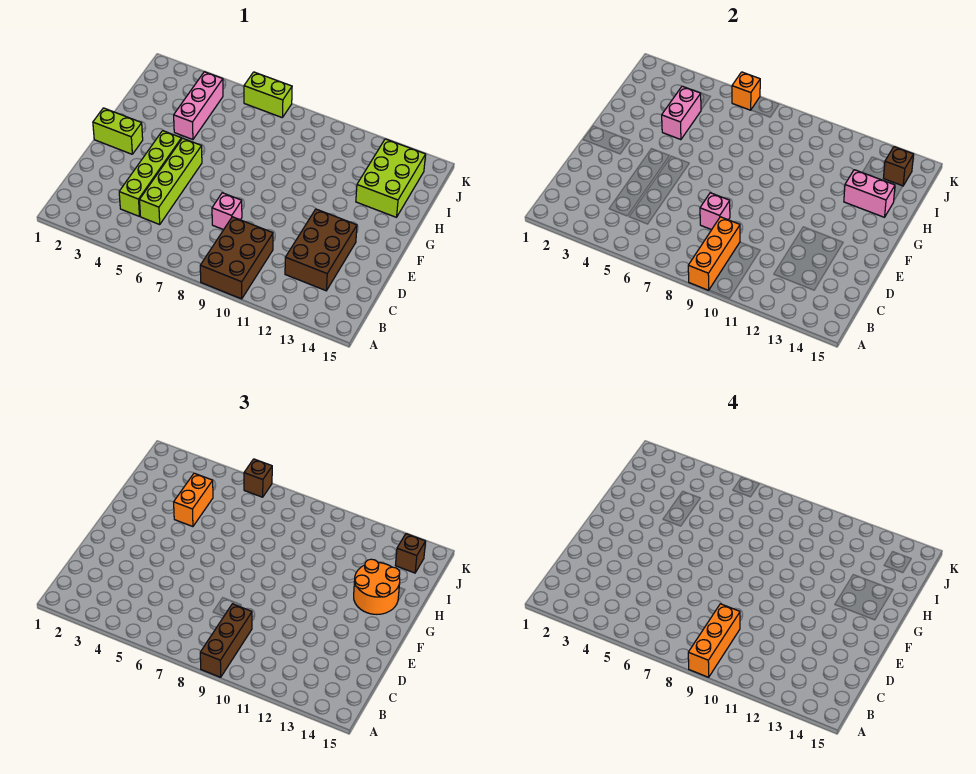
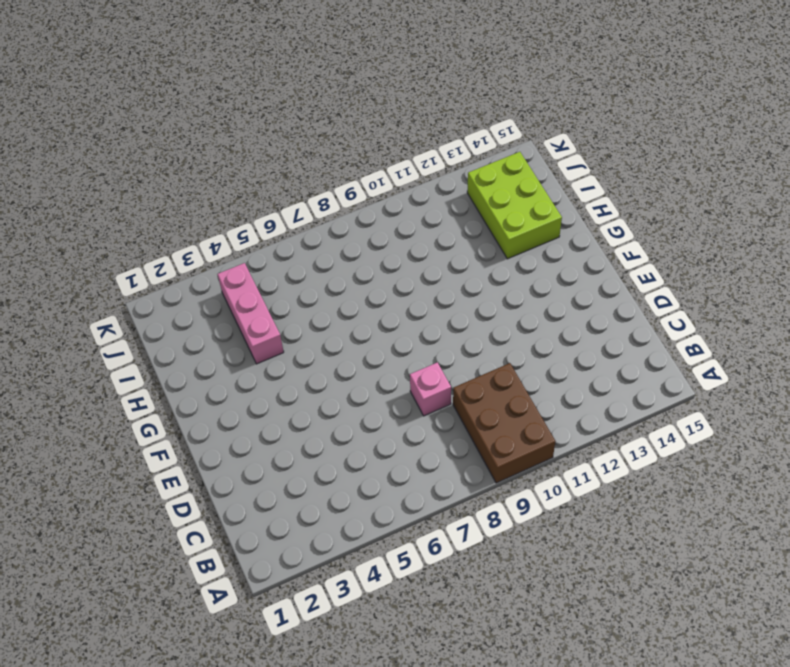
none -> lime brick C4:F4 level 1
none -> lime brick C5:F5 level 1
none -> brown brick C12:E13 level 1

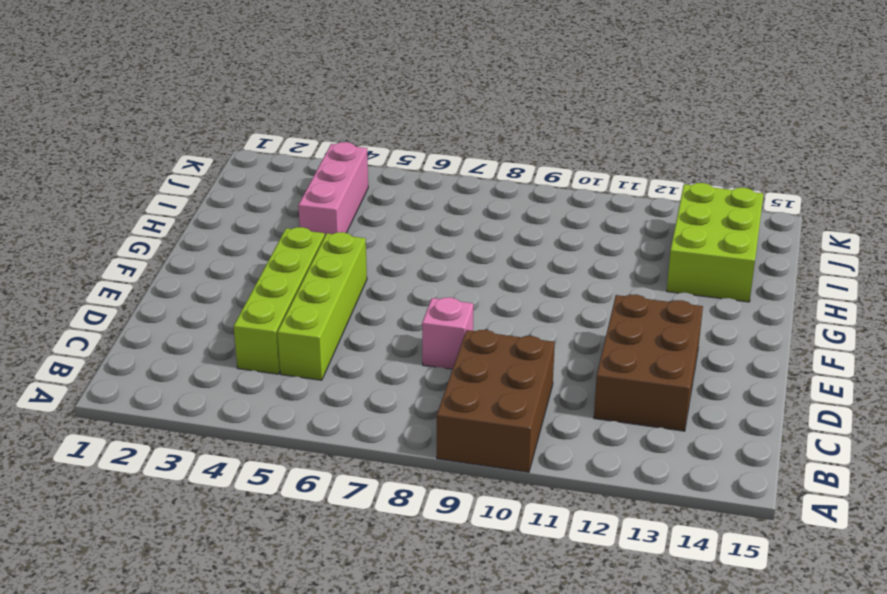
none -> lime brick F1:F2 level 1
none -> lime brick K6:K7 level 1
none -> orange brick A9:C9 level 2

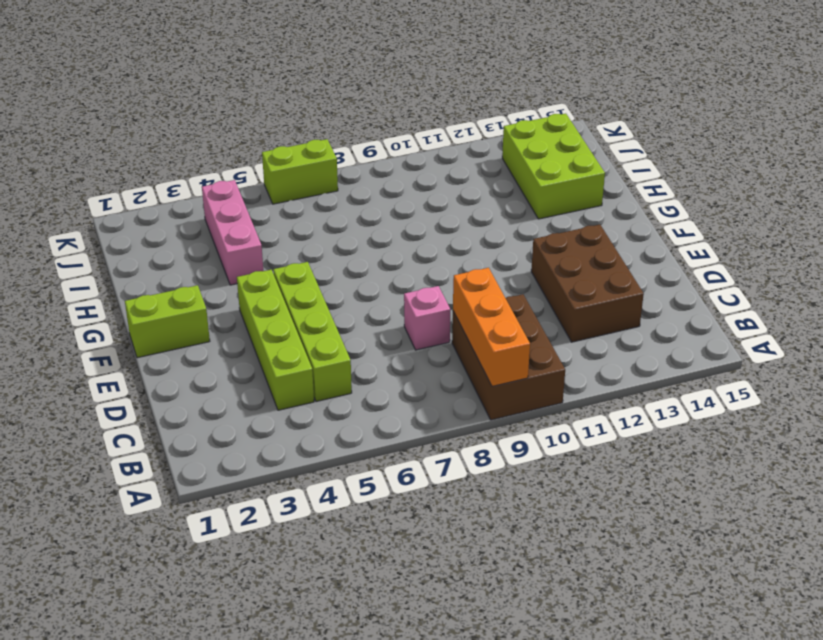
none -> pink brick D8 level 2
none -> pink brick H4:I4 level 2
none -> pink brick H13:H14 level 2

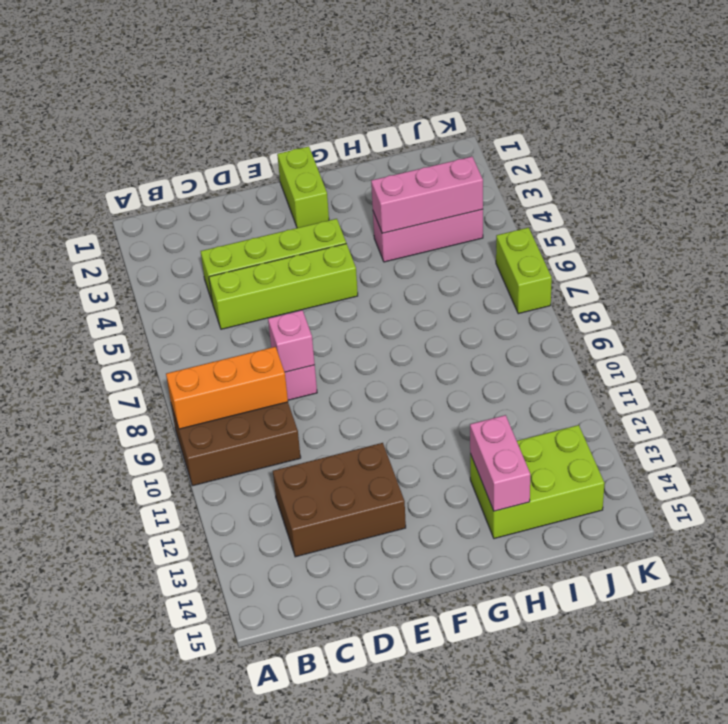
pink brick H4:J4 level 2 -> pink brick H4:I4 level 2
none -> brown brick J14 level 2
none -> orange brick K6 level 2
none -> brown brick A9:C9 level 3

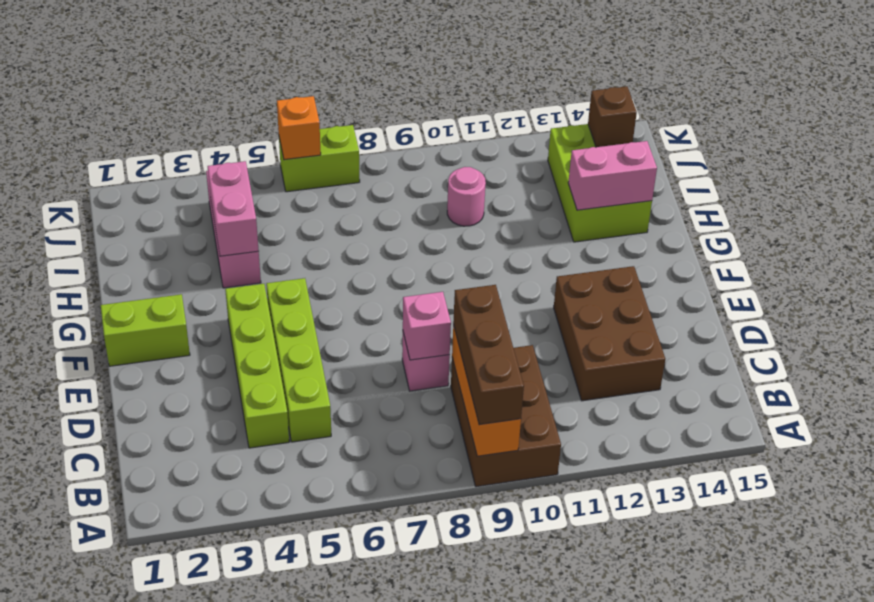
pink round brick I10 level 1 -> none
none -> orange round brick G13:H14 level 3
none -> orange brick H4:I4 level 3
none -> brown brick J14 level 3

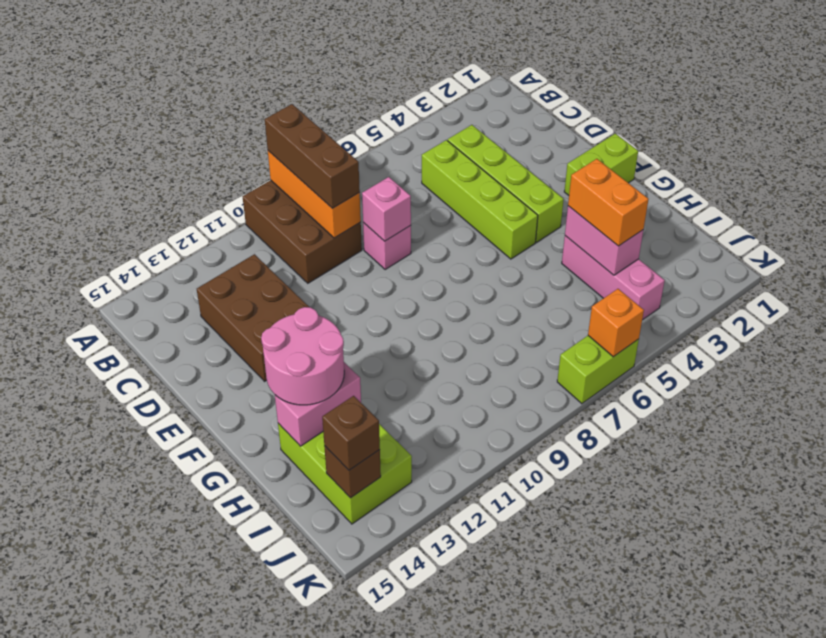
pink round brick G13:H14 level 3 -> orange round brick G13:H14 level 3
none -> brown brick K6 level 3
none -> orange brick A9:C9 level 4

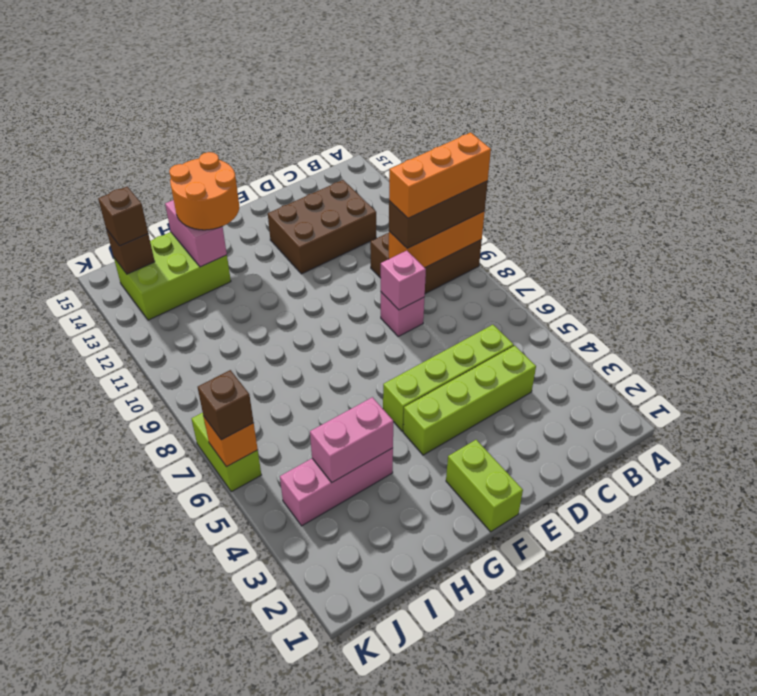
none -> orange brick H4:I4 level 3

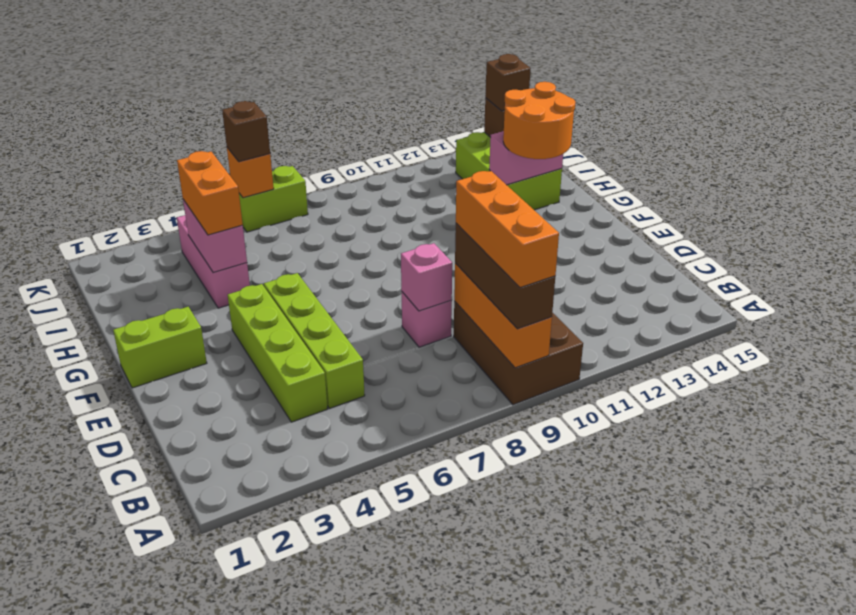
none -> brown brick C12:E13 level 1

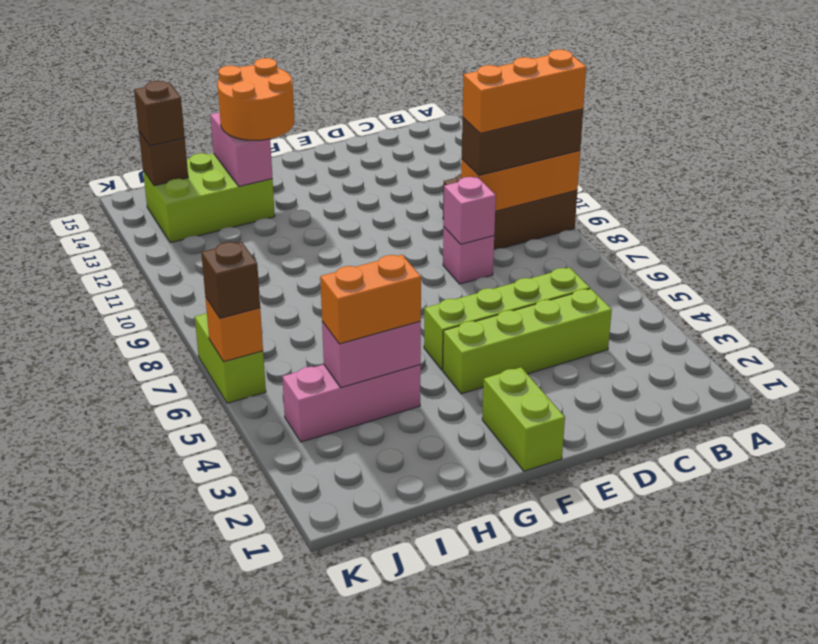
none -> brown brick C12:E13 level 1

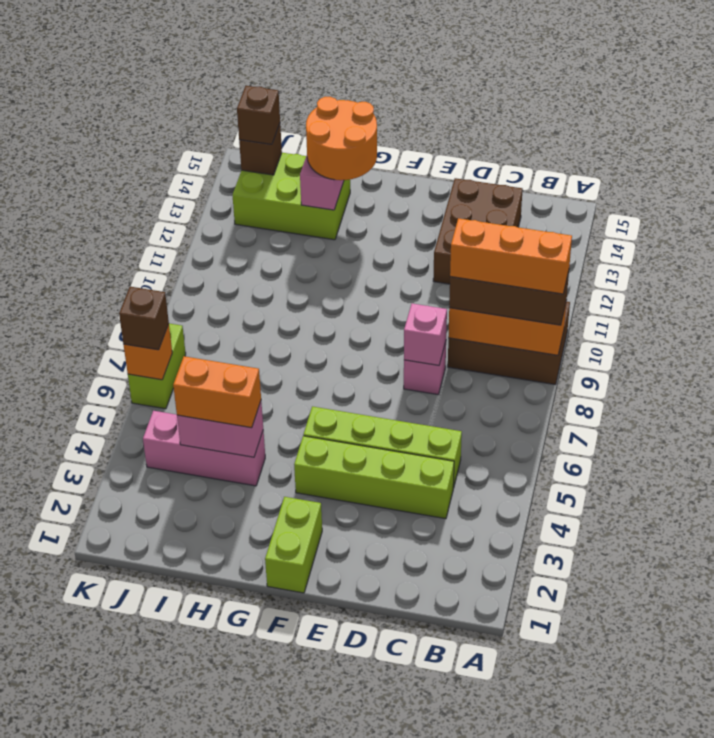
brown brick C12:D14 level 1 -> brown brick C12:E13 level 1

